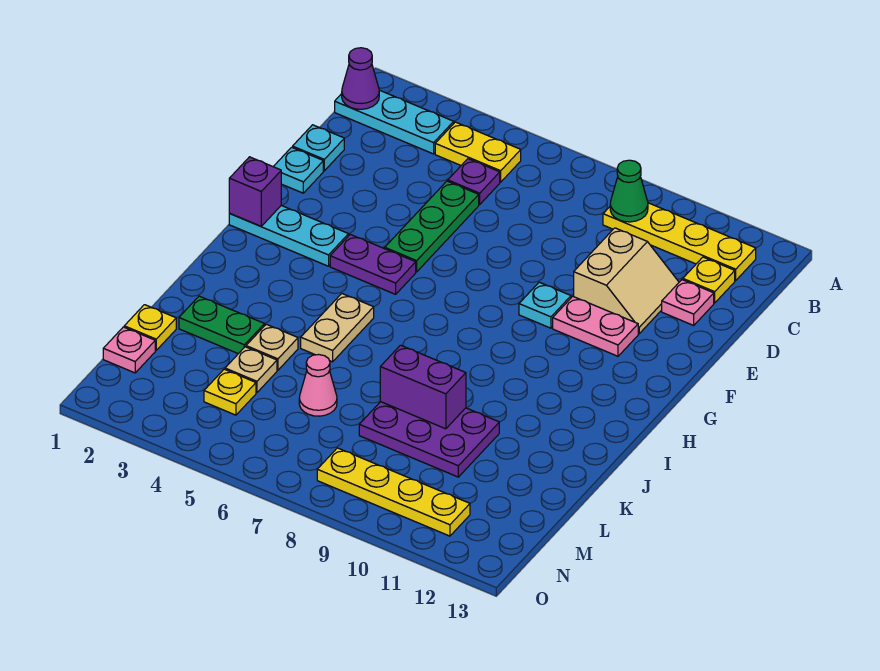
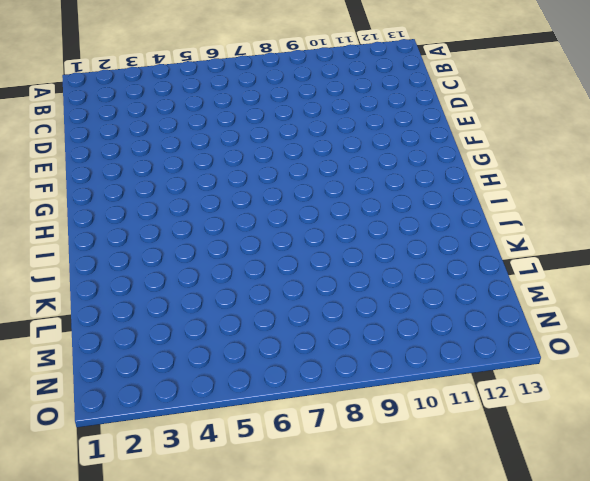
none -> cyan plate B1:B3 level 1
none -> yellow plate B4:B5 level 1
none -> yellow plate B9:B12 level 1

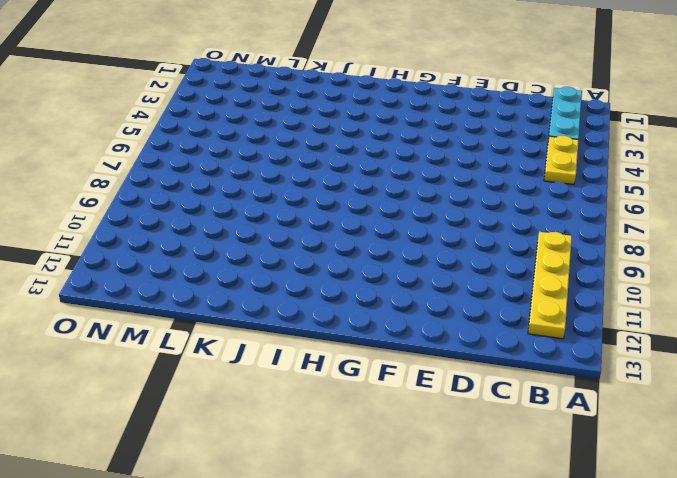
none -> purple plate C5 level 1
none -> yellow plate C12 level 1
none -> cyan plate D1 level 1

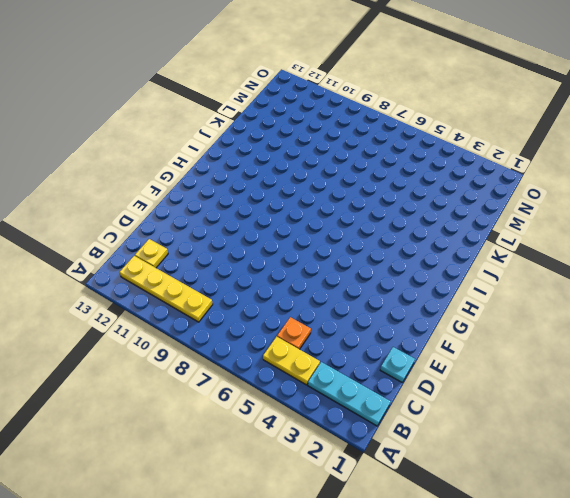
orange plate C5 level 1 -> purple plate C5 level 1
none -> green plate D5:F5 level 1
none -> tan slope D10:E11 level 1 top 10
none -> pink plate D12 level 1

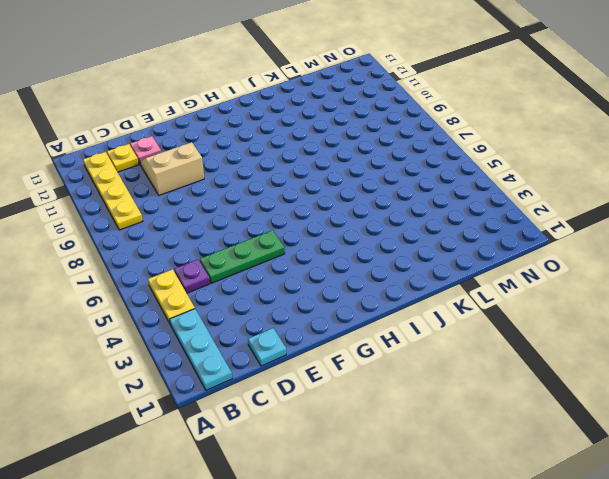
none -> cyan plate E1 level 1
none -> cyan plate F9 level 1
none -> pink plate F10:F11 level 1

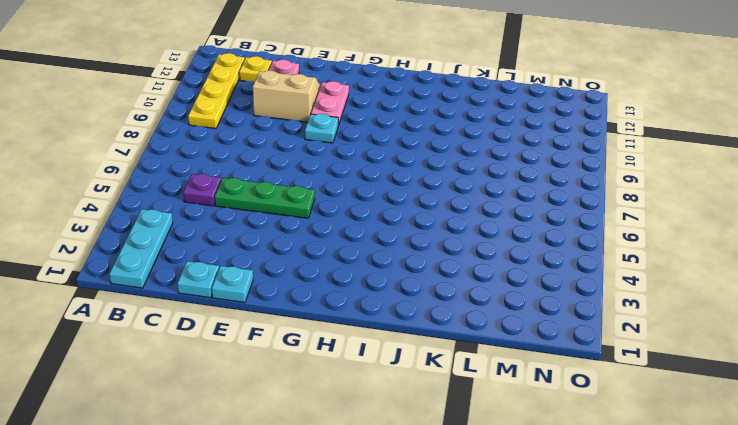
none -> yellow plate B4:B5 level 1
none -> cyan plate G1:G3 level 1
none -> purple plate G4:G5 level 1

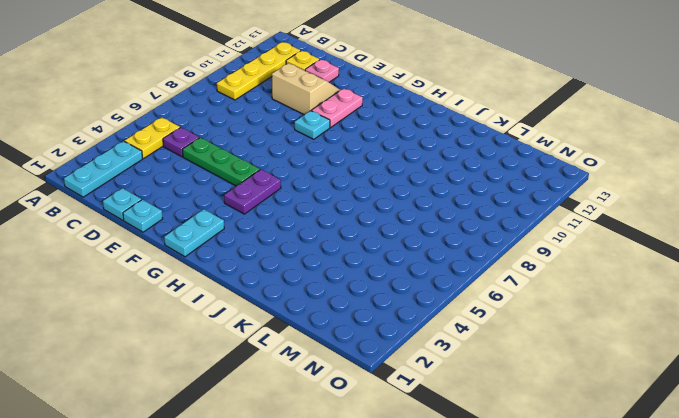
cyan plate G1:G2 level 1 -> cyan plate G1:G3 level 1
none -> tan plate I5:J5 level 1
none -> green plate K2:K3 level 1
none -> tan plate K4 level 1

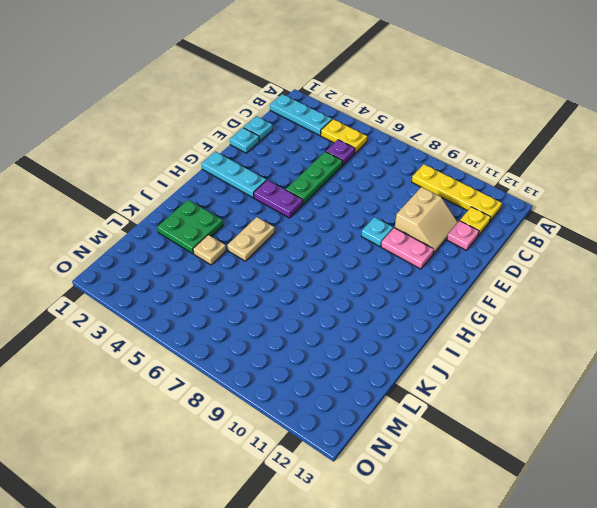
green plate J2:K3 level 1 -> green plate K2:K3 level 1
none -> purple plate K8:L10 level 1
none -> yellow plate L1 level 1
none -> tan plate L4 level 1

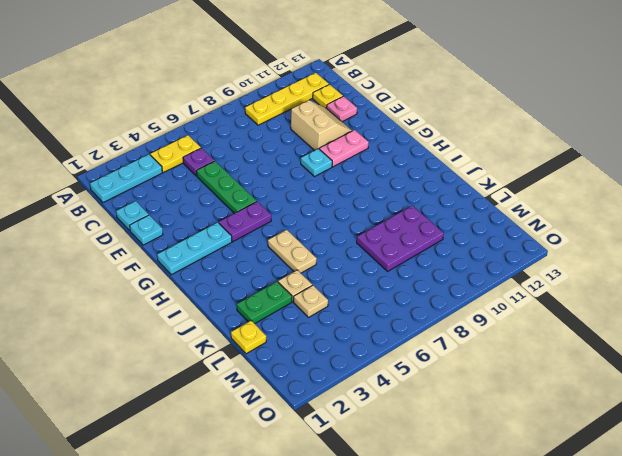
none -> pink cone L6 level 1
none -> pink plate M1 level 1
none -> yellow plate M4 level 1

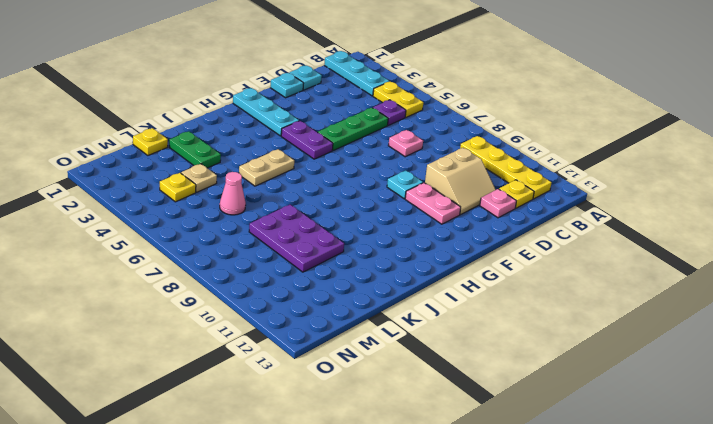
pink plate D7 level 1 -> pink plate M1 level 1
none -> tan plate K4 level 1
none -> yellow plate N8:N11 level 1
none -> purple cone B1 level 2

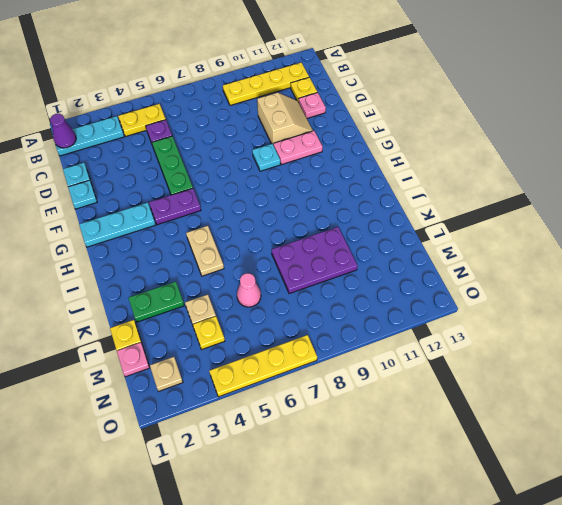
tan plate N2 level 1 -> tan plate K4 level 1
yellow plate O4:O7 level 1 -> yellow plate N8:N11 level 1
none -> green cone B9 level 2
none -> purple brick G1 level 2
none -> purple brick K8:K9 level 2

